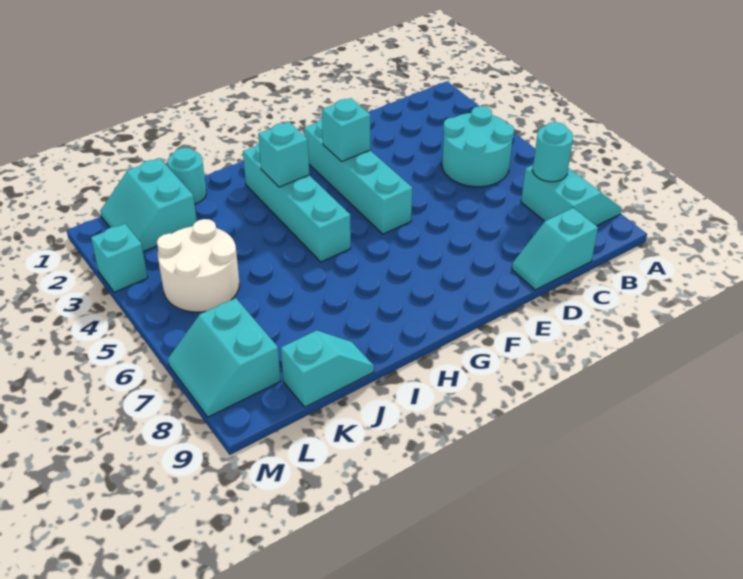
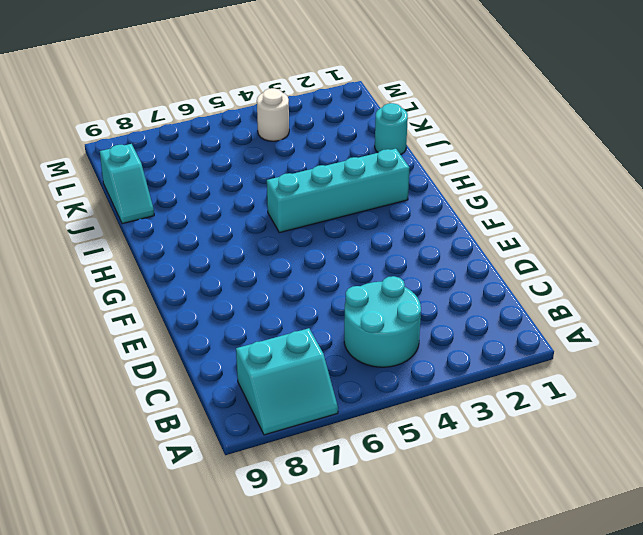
white round brick L4 level 1 -> white round brick K4:L5 level 1
none -> cyan slope C9:D9 level 1 top C
none -> cyan brick F2:F5 level 1
none -> cyan slope K1:L2 level 1 top K

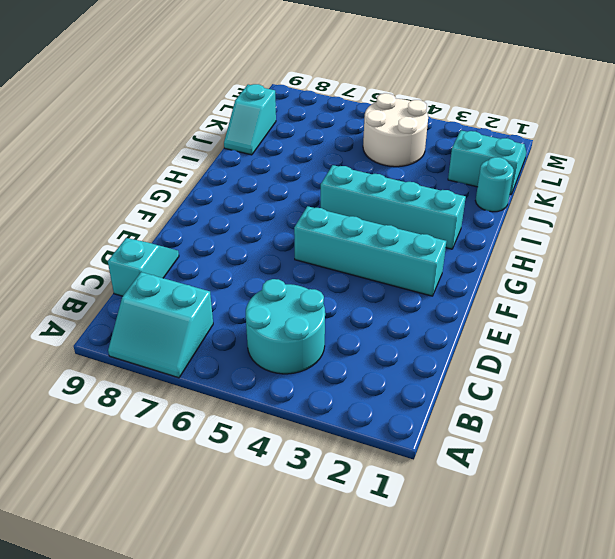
none -> cyan slope L7:M8 level 1 top L
none -> cyan brick M3 level 1
none -> cyan round brick B7 level 2

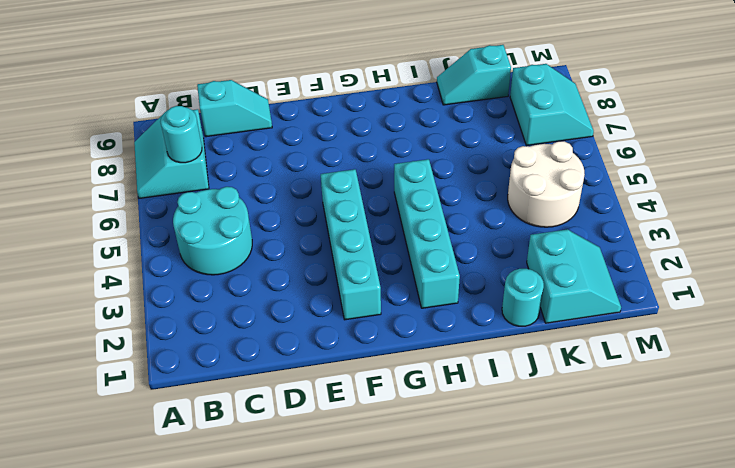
none -> cyan brick M3 level 1
none -> cyan brick F3 level 2
none -> cyan brick H3 level 2

